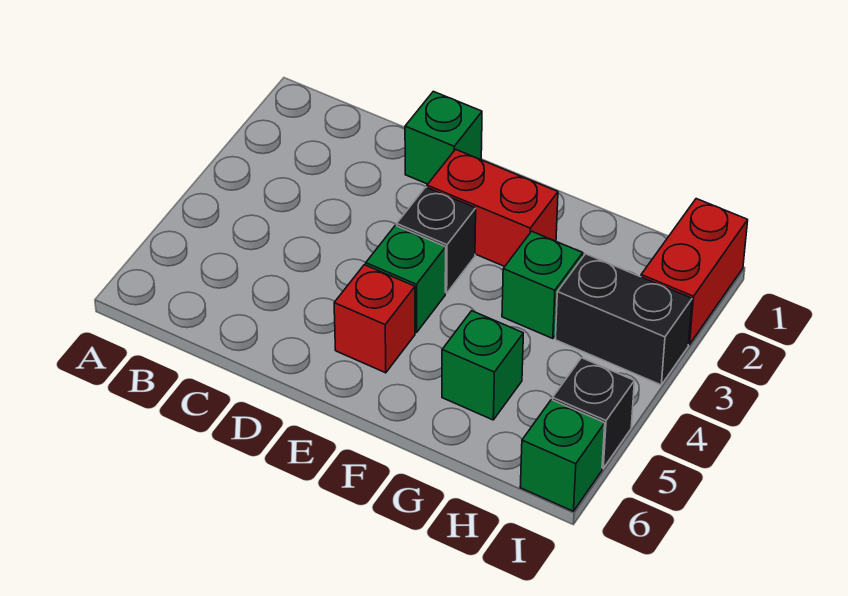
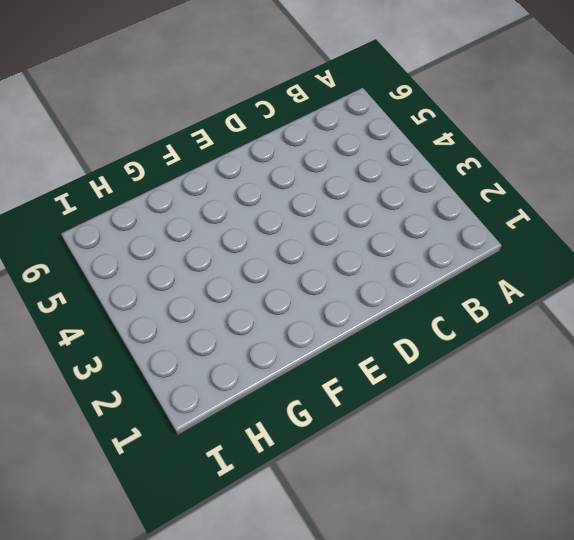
none -> green brick D1 level 1
none -> red brick E2:F2 level 1

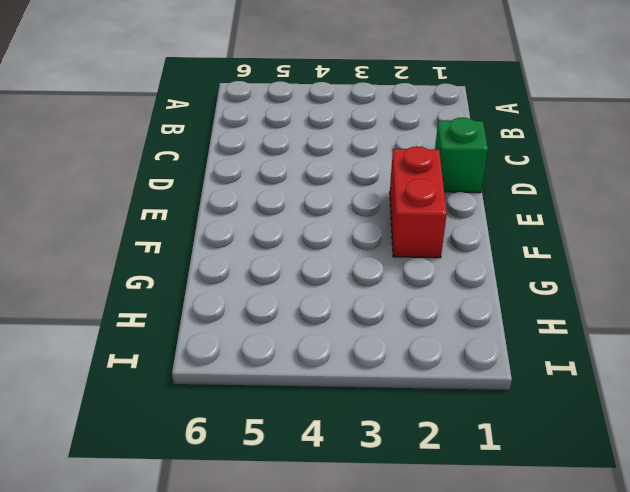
none -> black brick E3 level 1
none -> green brick E4 level 1

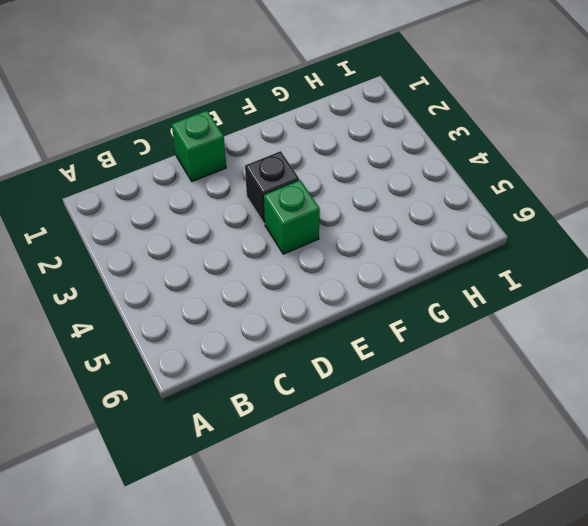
none -> red brick E2:F2 level 1
none -> red brick E5 level 1

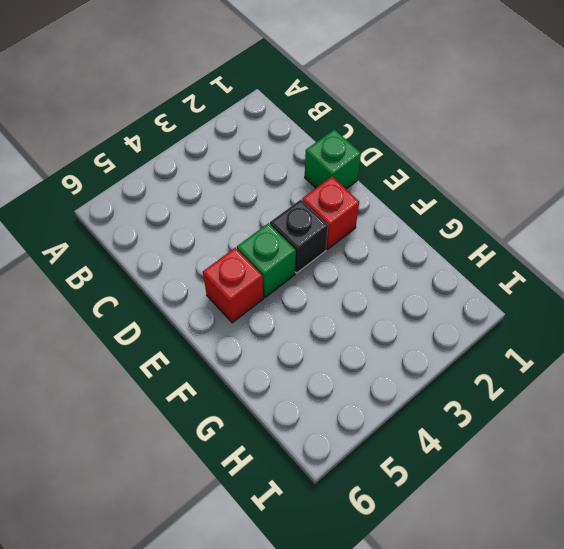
red brick E2 level 1 -> red brick E2:F2 level 1
none -> green brick G3 level 1
none -> green brick G5 level 1

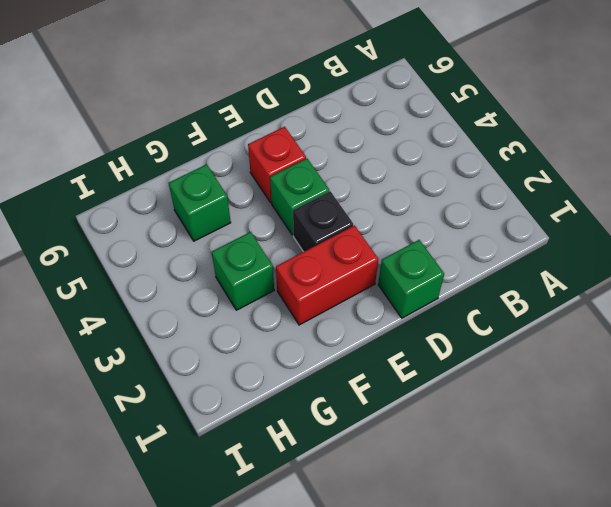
none -> black brick H3:I3 level 1
none -> red brick I1:I2 level 1

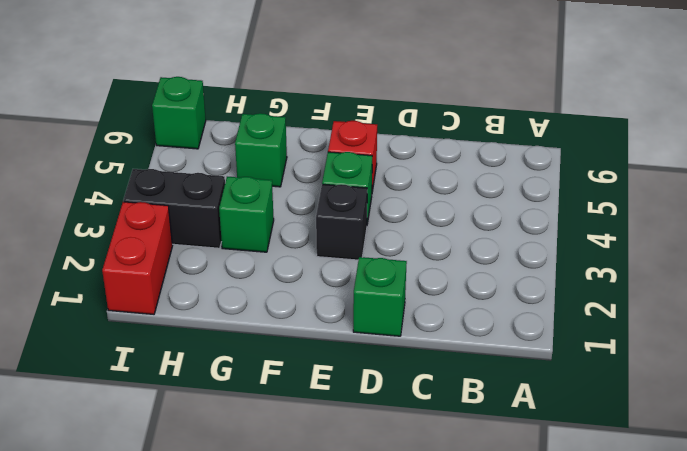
none -> red brick E2:F2 level 1
none -> black brick I5 level 1

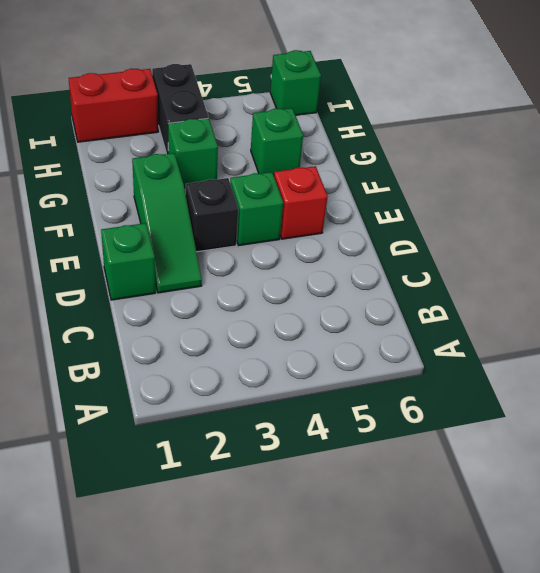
green slope D2:F2 level 1 top F -> red brick E2:F2 level 1
none -> black brick I5 level 1

